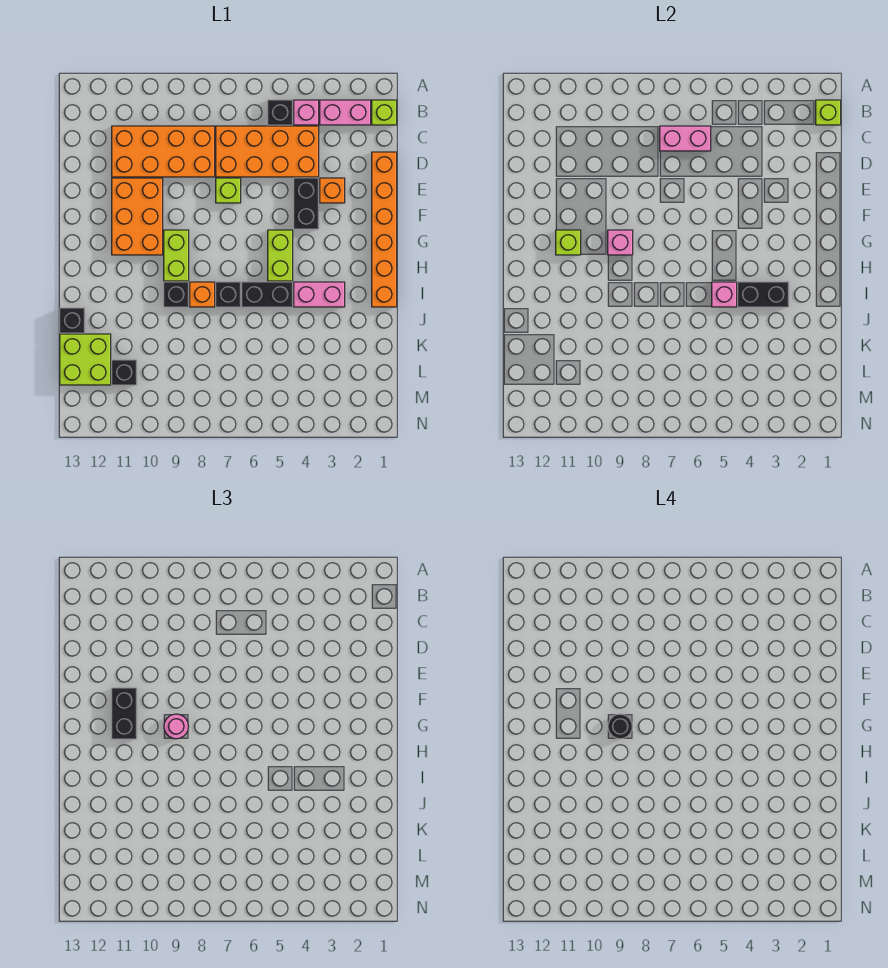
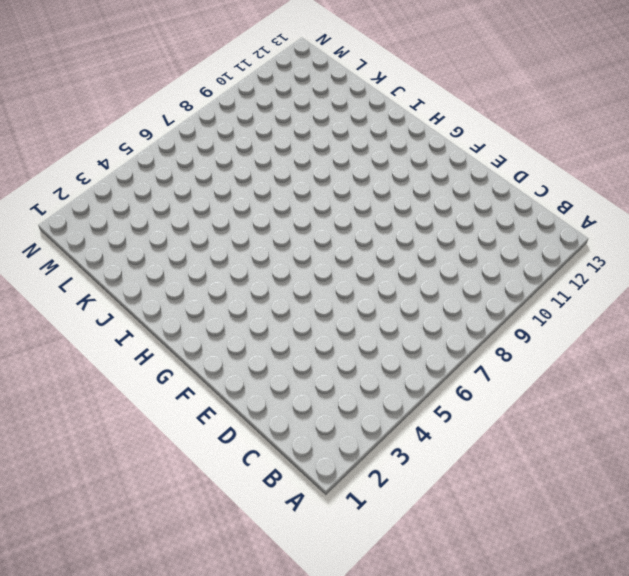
none -> lime brick B1 level 1
none -> pink brick B2:B3 level 1
none -> pink brick B4 level 1
none -> black brick B5 level 1

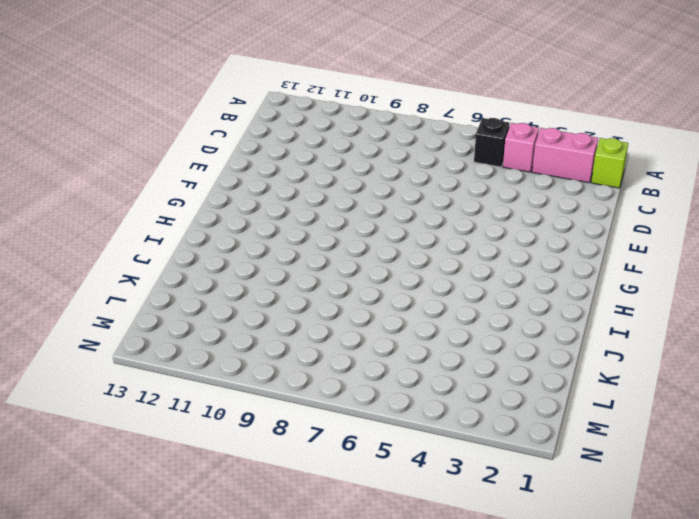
none -> orange brick C4:D7 level 1
none -> orange brick C8:D11 level 1
none -> orange brick D1:I1 level 1
none -> orange brick E3 level 1

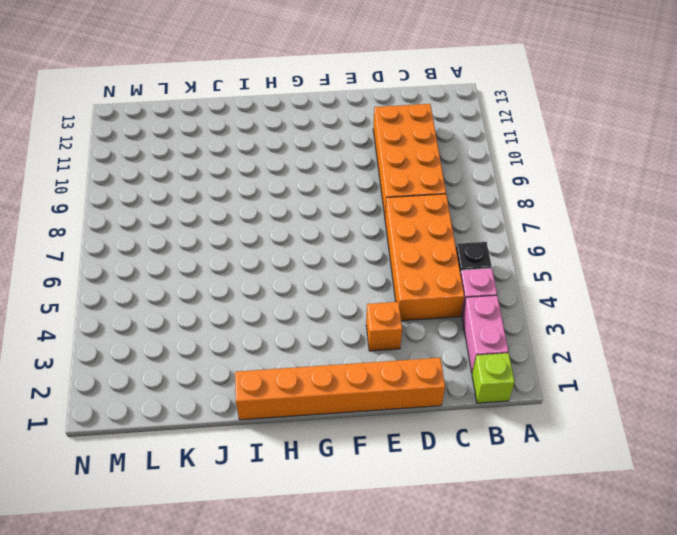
none -> black brick E4:F4 level 1
none -> lime brick E7 level 1
none -> orange brick E10:G11 level 1
none -> lime brick G5:H5 level 1

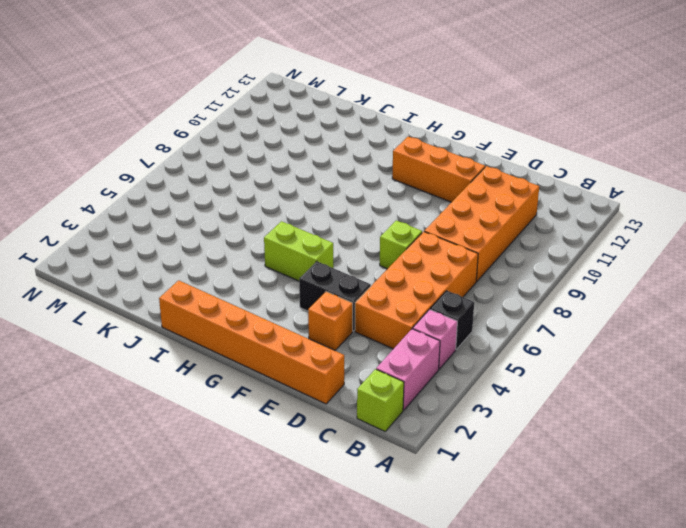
orange brick E11:G11 level 1 -> orange brick E10:G11 level 1
none -> lime brick G9:H9 level 1
none -> pink brick I3:I4 level 1
none -> black brick I5:I6 level 1
none -> black brick I7 level 1

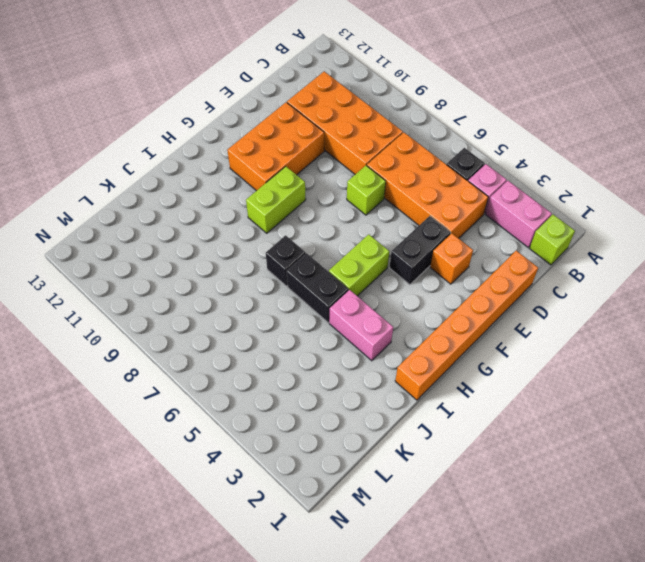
none -> orange brick I8 level 1
none -> black brick I9 level 1
none -> black brick J13 level 1
none -> lime brick K12:L13 level 1

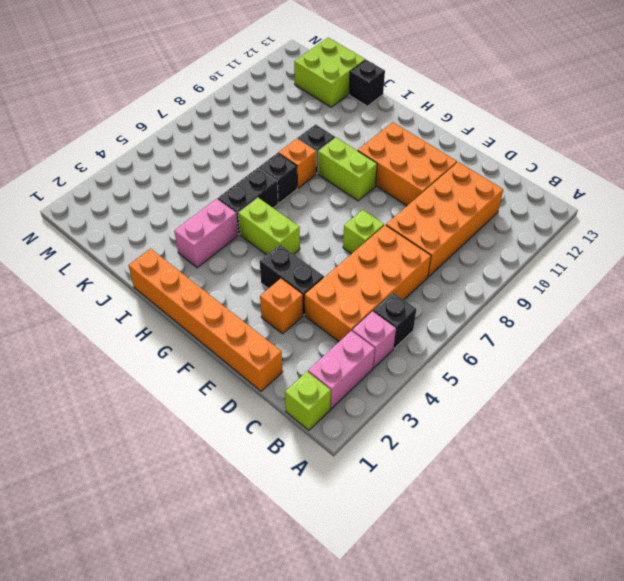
none -> black brick L11 level 1
none -> lime brick B1 level 2
none -> pink brick C6:C7 level 2
none -> pink brick G9 level 2

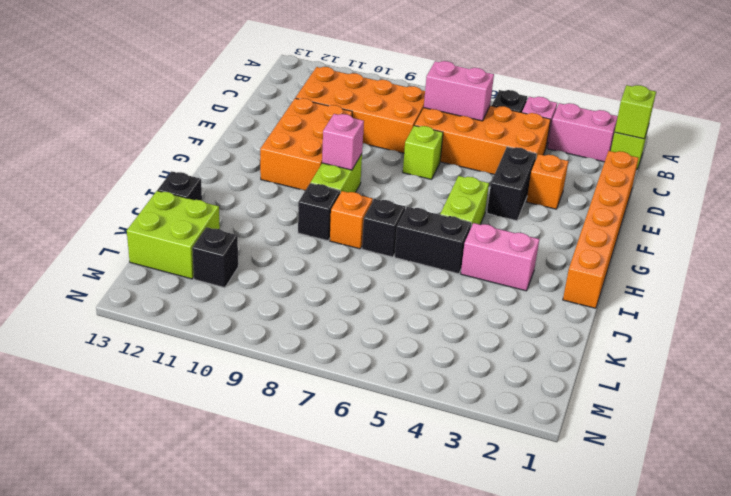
none -> lime brick G11 level 2
none -> black brick I3:I4 level 2
none -> pink brick I5 level 2
none -> black brick F11:G11 level 3

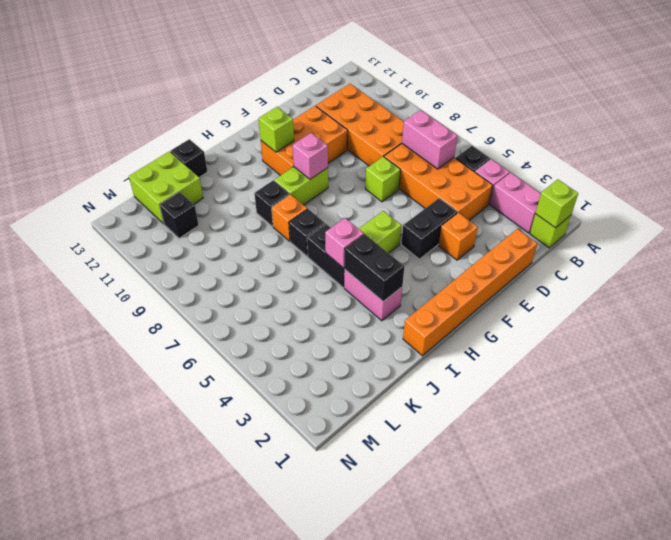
none -> black brick F11:G11 level 3
none -> pink round brick G9 level 3
none -> black round brick G9 level 4

